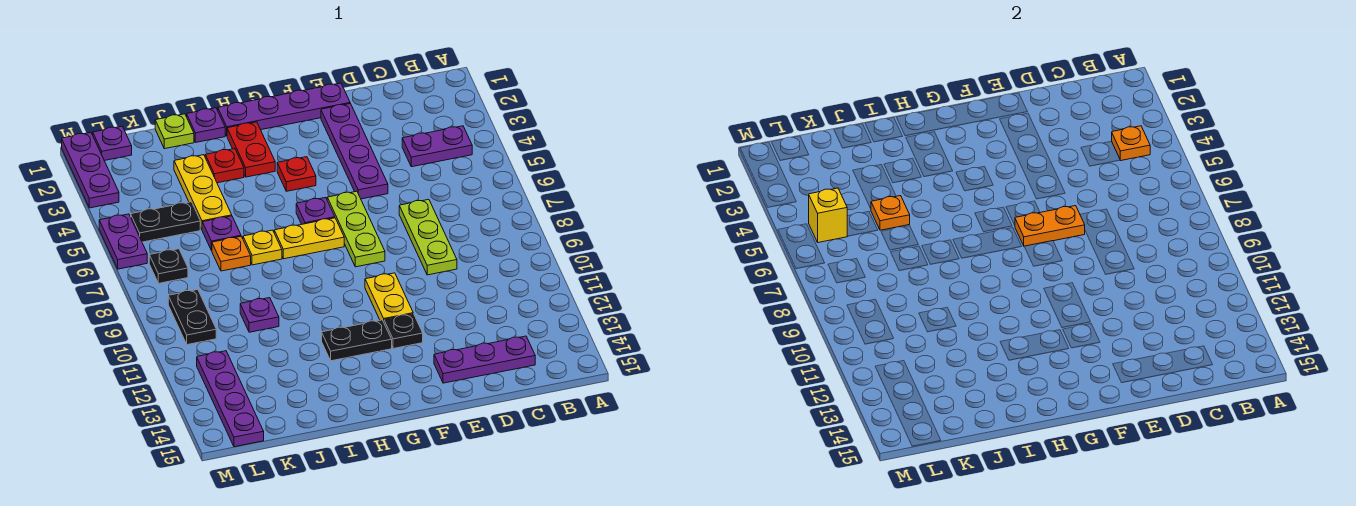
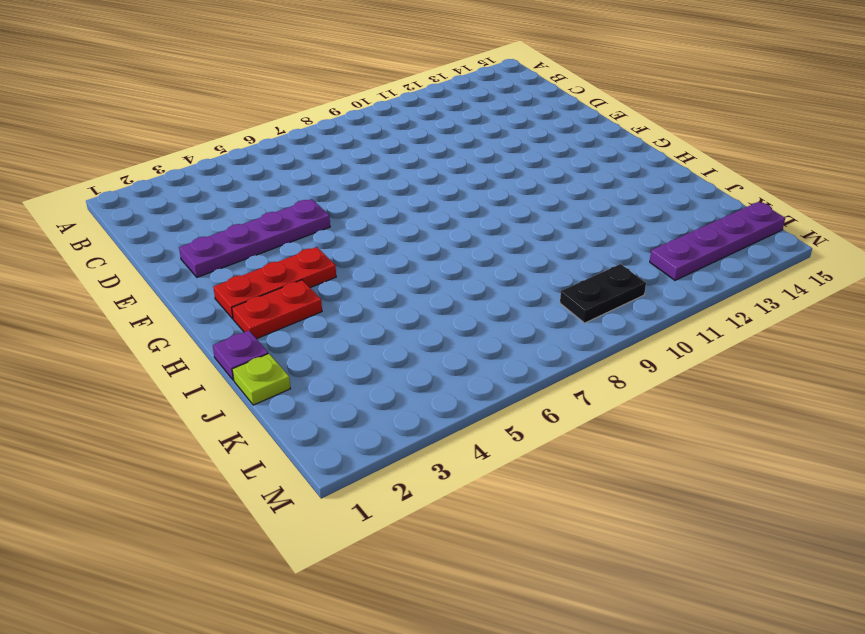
red plate G2:G4 level 1 -> red plate G4 level 1
none -> purple plate B4:C4 level 1
none -> purple plate C14:E14 level 1
none -> lime plate D7:D9 level 1
none -> purple plate E1:H1 level 1

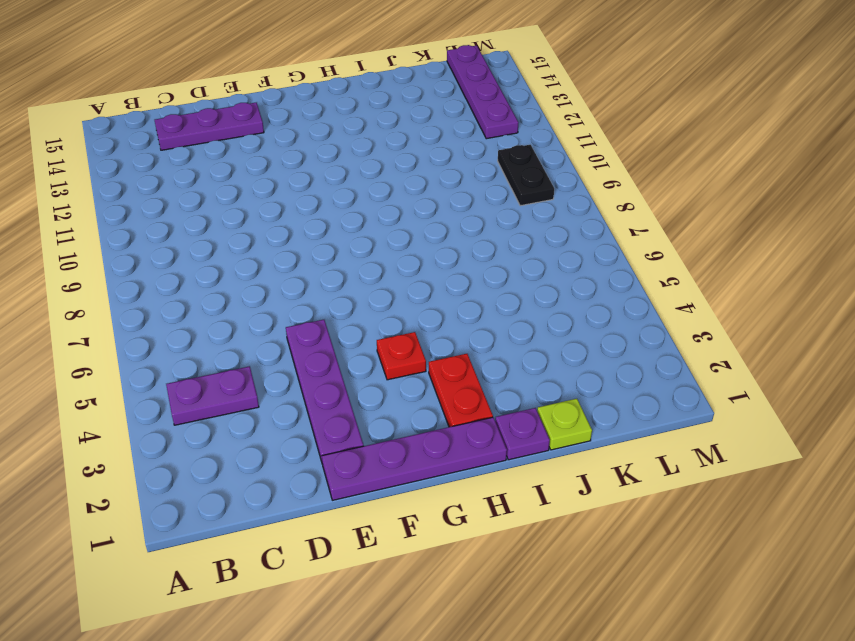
none -> lime plate D7:D9 level 1
none -> lime plate F6:F8 level 1
none -> yellow plate F10:F11 level 1
none -> black plate F12 level 1

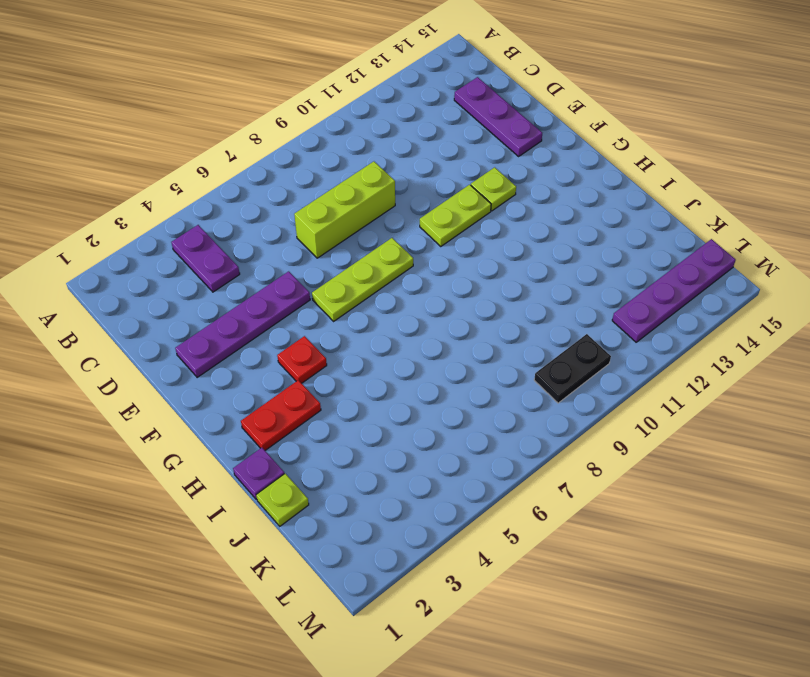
lime brick D7:D9 level 1 -> lime plate D7:D9 level 1
lime plate F10:F11 level 1 -> yellow plate F10:F11 level 1
lime plate F12 level 1 -> black plate F12 level 1
none -> purple plate E1:H1 level 1
none -> purple plate G6 level 1
none -> yellow plate G7:H7 level 1
none -> black plate G12:H12 level 1

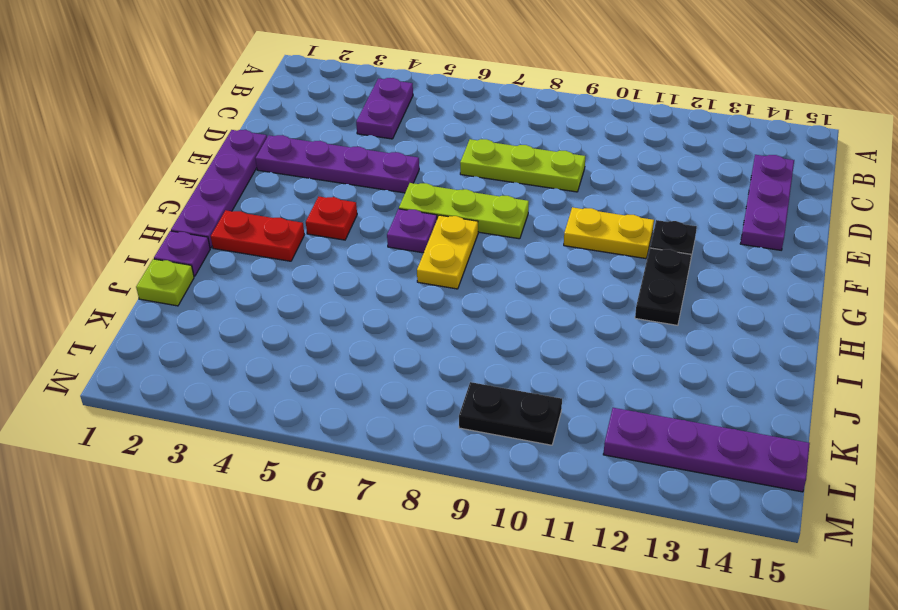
none -> red plate I3 level 1
none -> yellow plate I7 level 1
none -> yellow plate J3:J5 level 1
none -> purple plate J6 level 1

